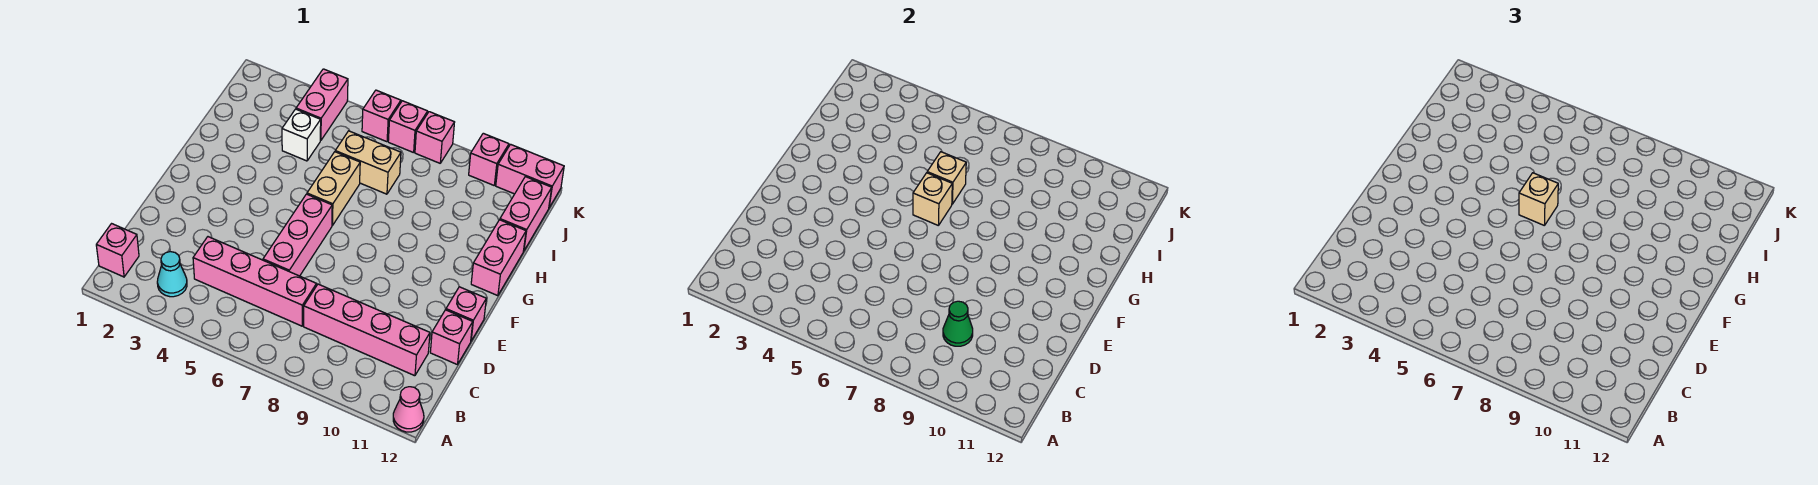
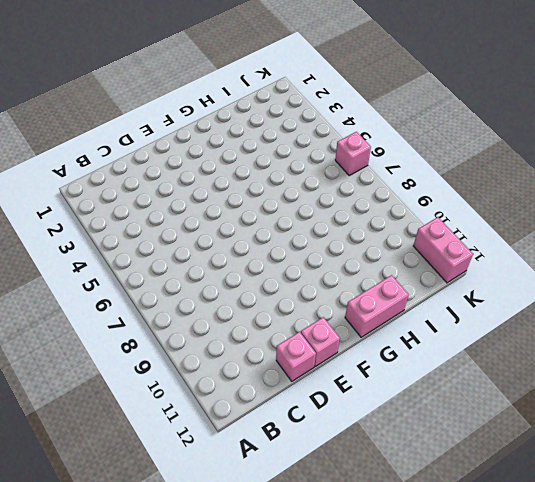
none -> pink cone A12 level 1
none -> pink brick B1 level 1
none -> cyan cone B3 level 1

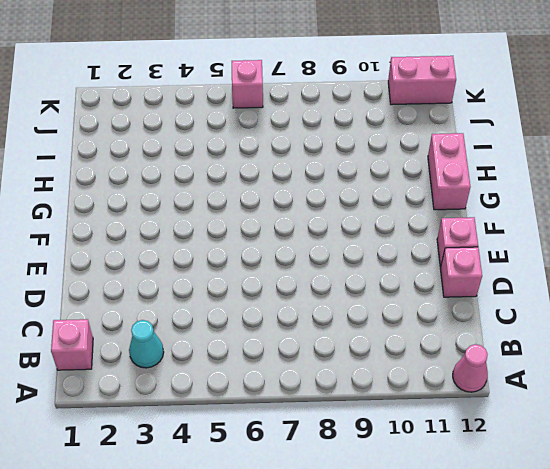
none -> pink brick C4:C7 level 1
none -> pink brick C8:C11 level 1
none -> pink brick D6:F6 level 1

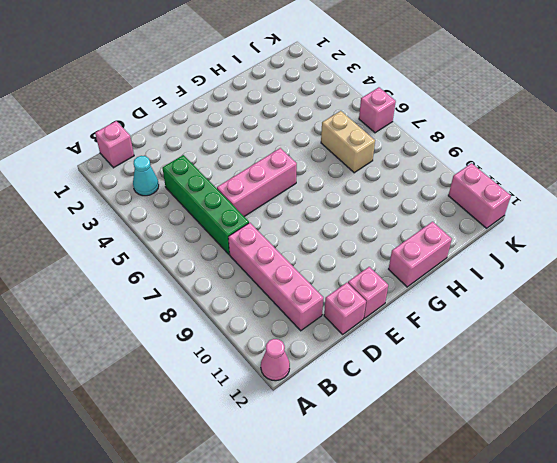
green brick C4:C7 level 1 -> pink brick C4:C7 level 1
none -> tan brick G6:H6 level 1
none -> white brick I4 level 1
none -> pink brick I12:J12 level 1

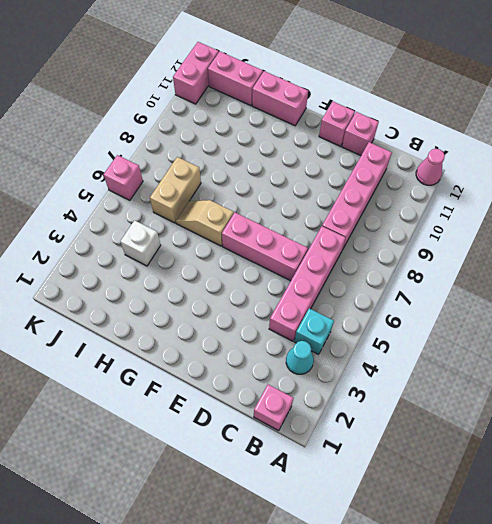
cyan brick B4 level 1 -> none
tan slope G6:H6 level 1 top G -> tan brick G6:H6 level 1
none -> pink brick J4:K4 level 1
none -> pink brick K7 level 1
none -> pink brick K8 level 1

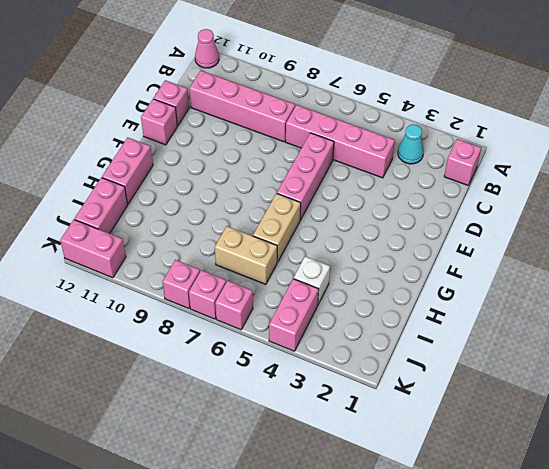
none -> pink brick K10 level 1
none -> green cone C9 level 2
none -> tan brick G6 level 2

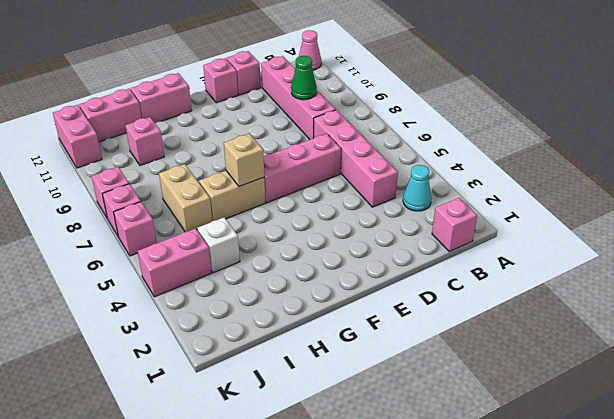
pink brick I10 level 1 -> pink brick K10 level 1
none -> tan brick H6 level 2
none -> tan brick G6 level 3

